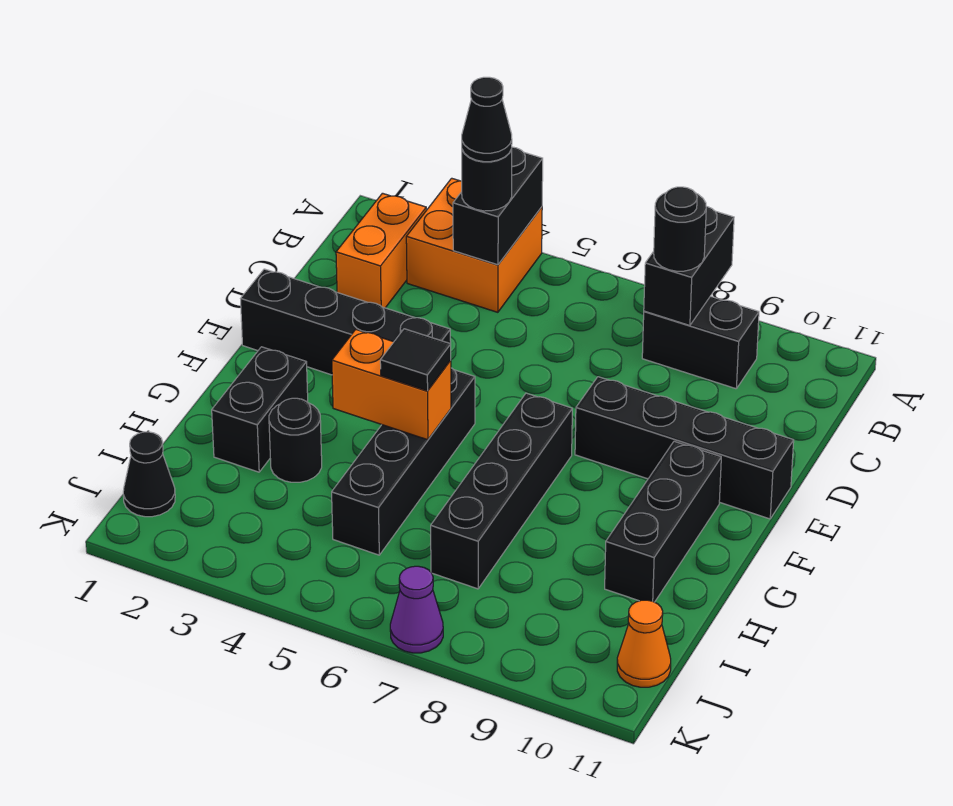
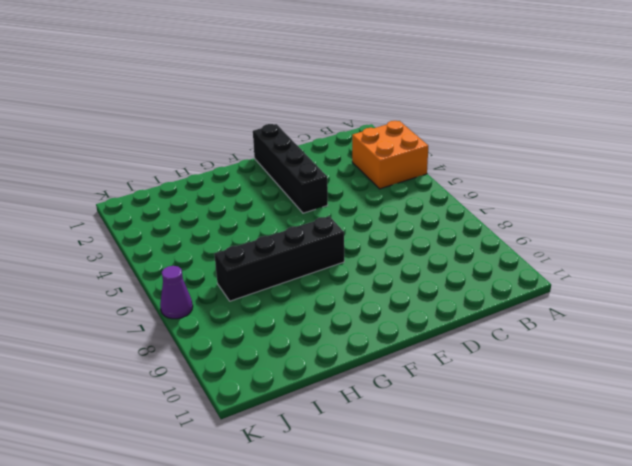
none -> orange brick B2:C2 level 1
none -> black brick B8:B9 level 1
none -> black brick E8:E11 level 1

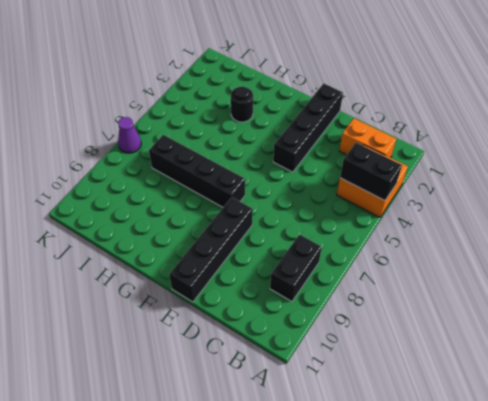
none -> black brick F5:I5 level 1
none -> black brick F10:H10 level 1
none -> black brick G2:H2 level 1

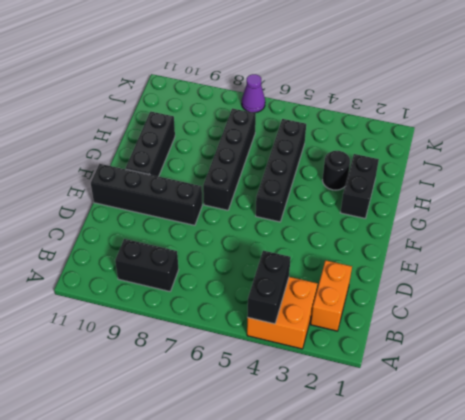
none -> black brick E1:E4 level 1
none -> black cone J1 level 1
none -> orange cone J11 level 1

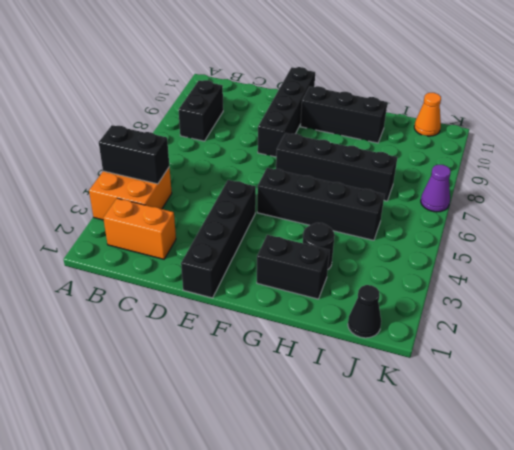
none -> black brick A8:B8 level 2
none -> orange brick G4:G5 level 2
none -> black round brick B4 level 3

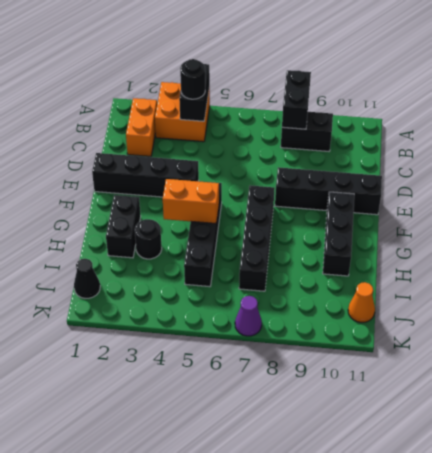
none -> black round brick B8 level 3
none -> black tile G5 level 3
none -> black cone B4 level 4

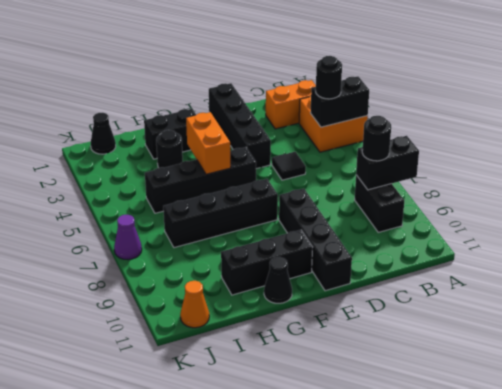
black tile D5 level 1 -> black tile G5 level 3
black cone G11 level 1 -> black cone B4 level 4

